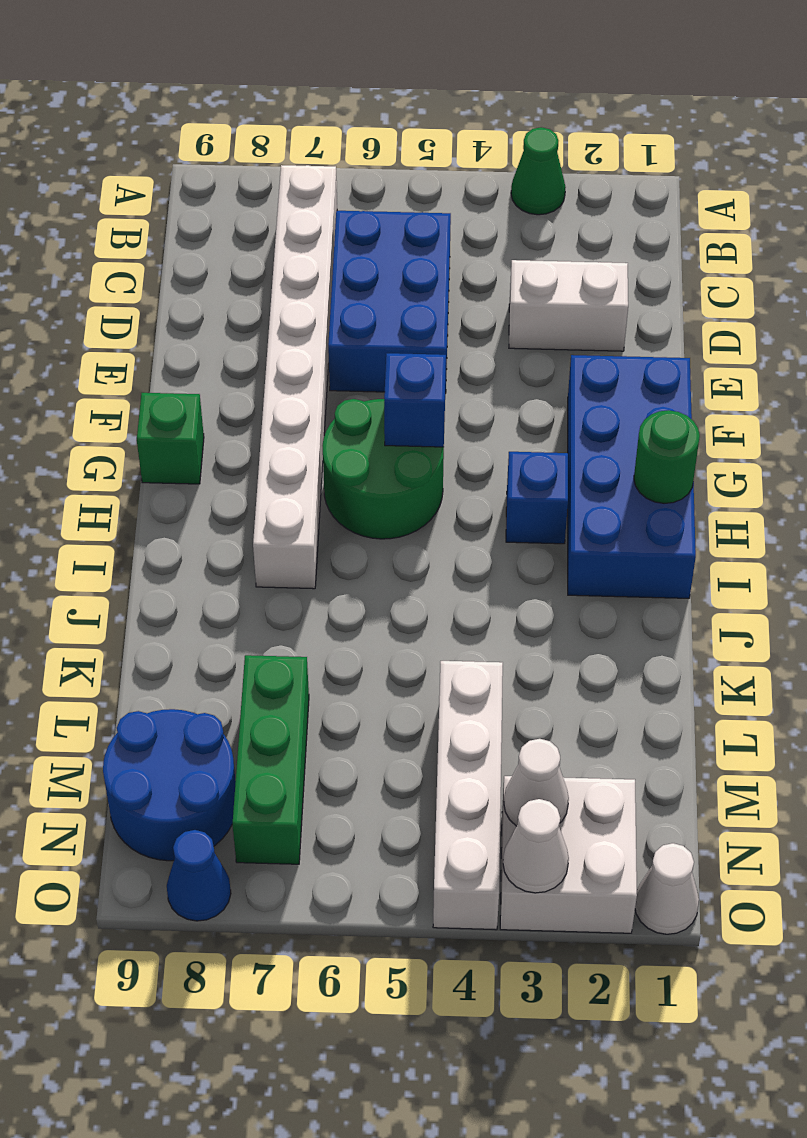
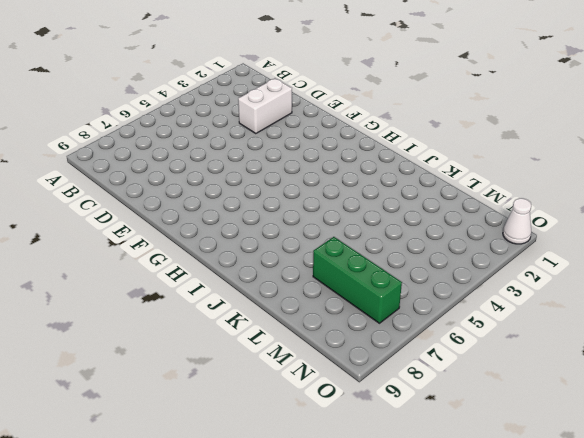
none -> green cone A3 level 1
none -> white brick B7:I7 level 1
none -> blue brick C5:E6 level 1

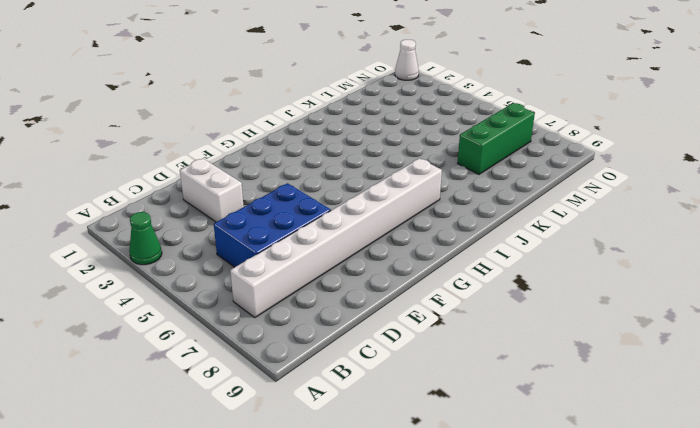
none -> blue brick F1:I2 level 1
none -> green round brick G5:H6 level 1
none -> green brick G9 level 1

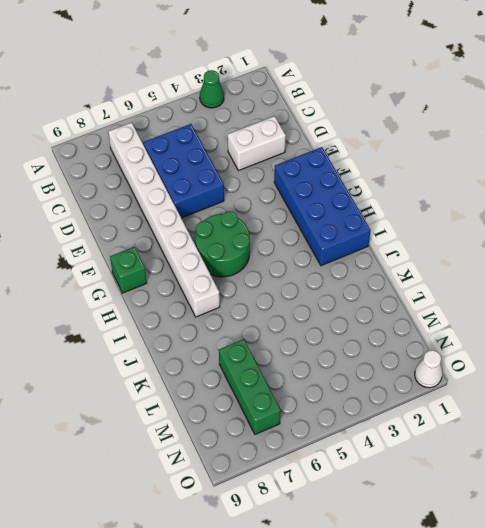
none -> blue brick H3 level 1
none -> white brick L4:O4 level 1
none -> blue round brick M8:N9 level 1

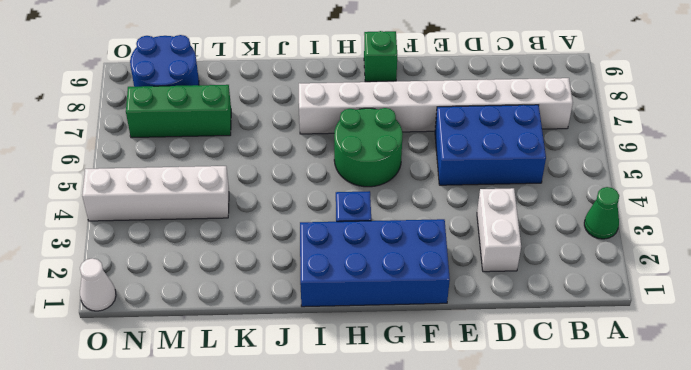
none -> white brick N2:O3 level 1
none -> blue cone O8 level 1
none -> blue brick G5 level 2

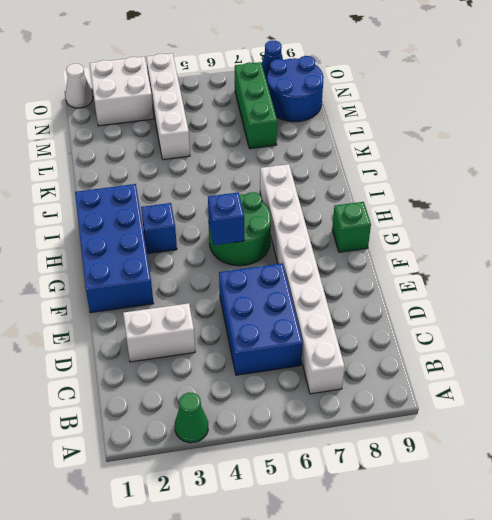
none -> green round brick H1 level 2
none -> white cone N3 level 2
none -> white cone O3 level 2

